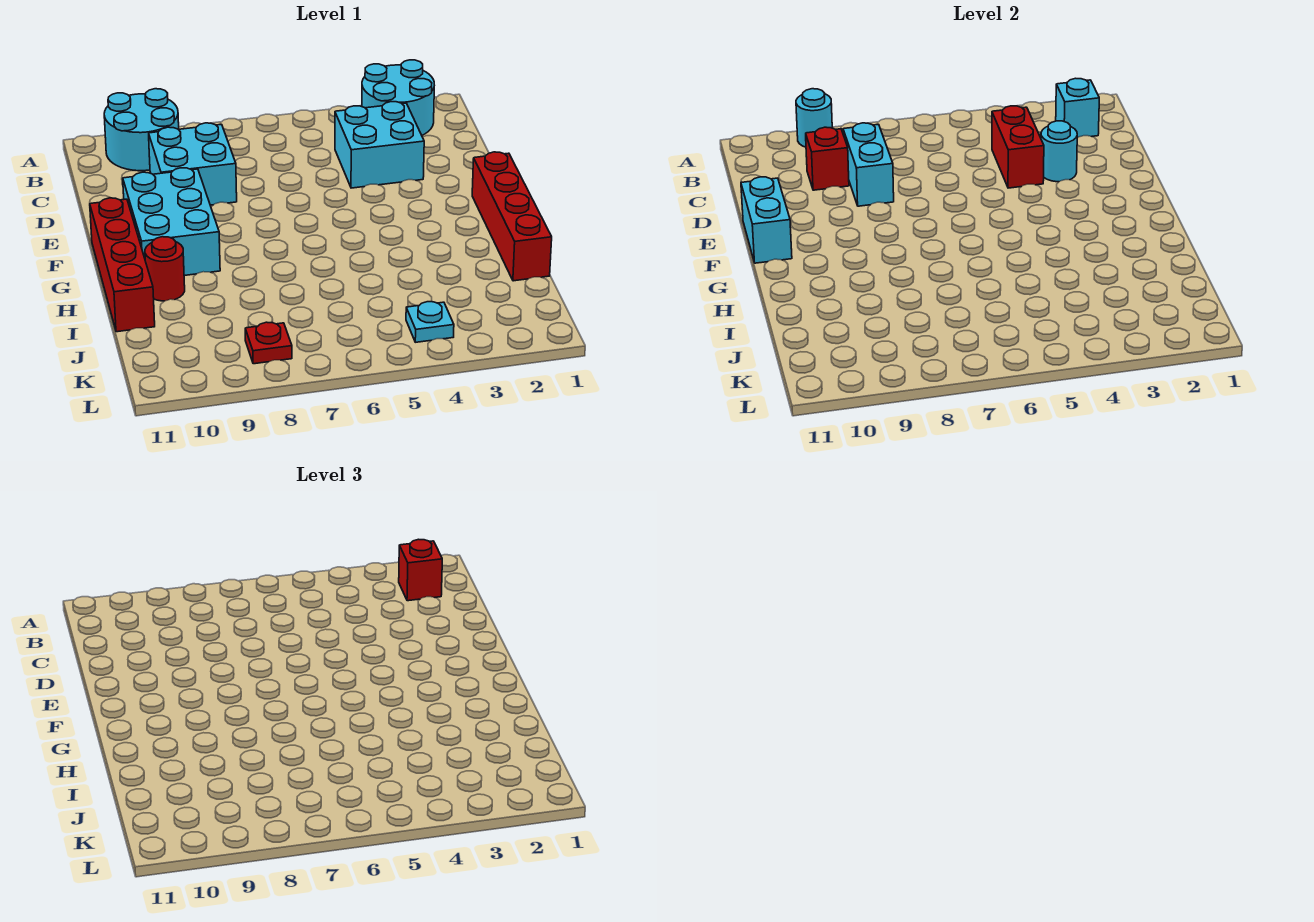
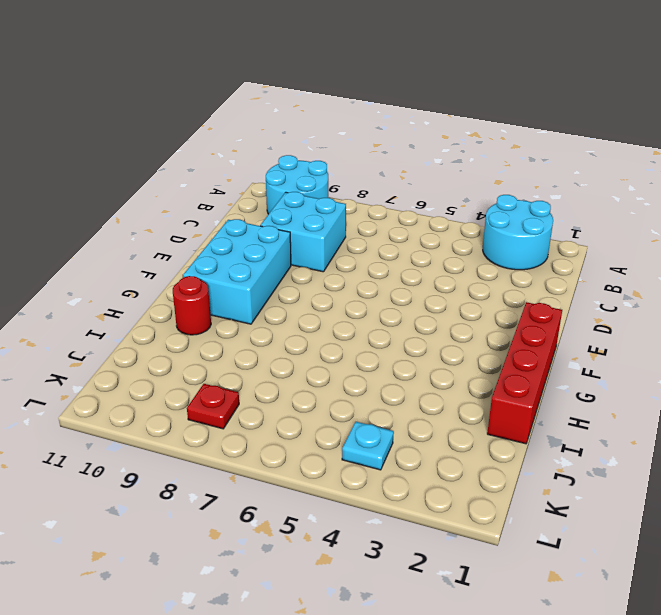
none -> cyan brick C3:D4 level 1
none -> red brick F11:I11 level 1
none -> cyan round brick A9 level 2

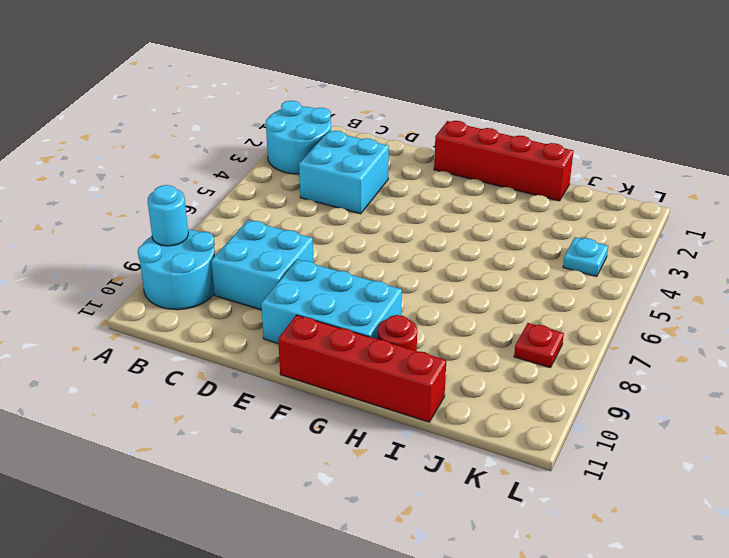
none -> cyan brick B2 level 2
none -> red brick C4:D4 level 2
none -> cyan brick C8:D8 level 2

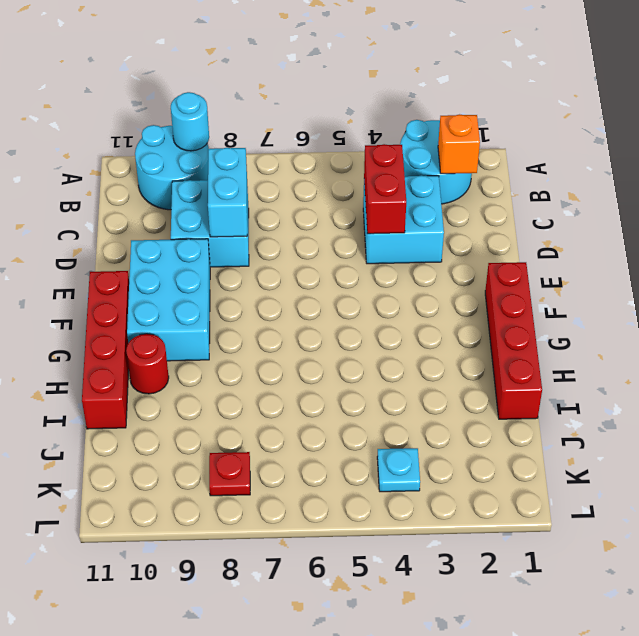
orange brick B2 level 2 -> cyan brick B2 level 2
none -> red brick C9 level 2
none -> cyan round brick D3 level 2
none -> cyan brick E11:F11 level 2

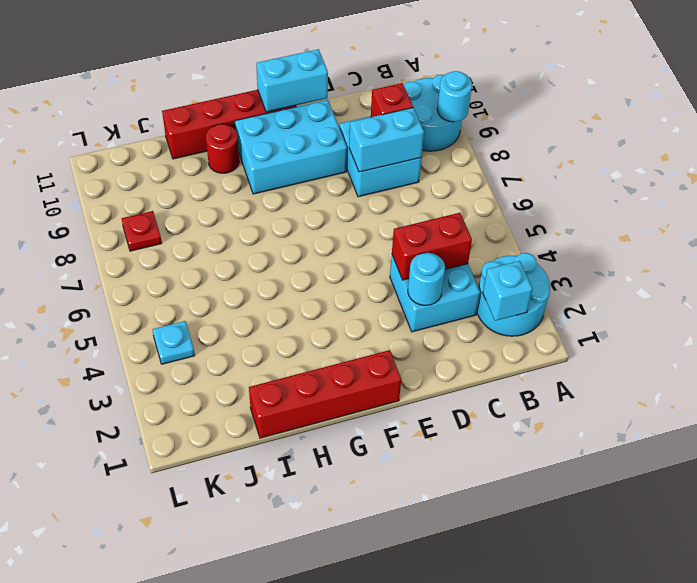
none -> red brick B2 level 3

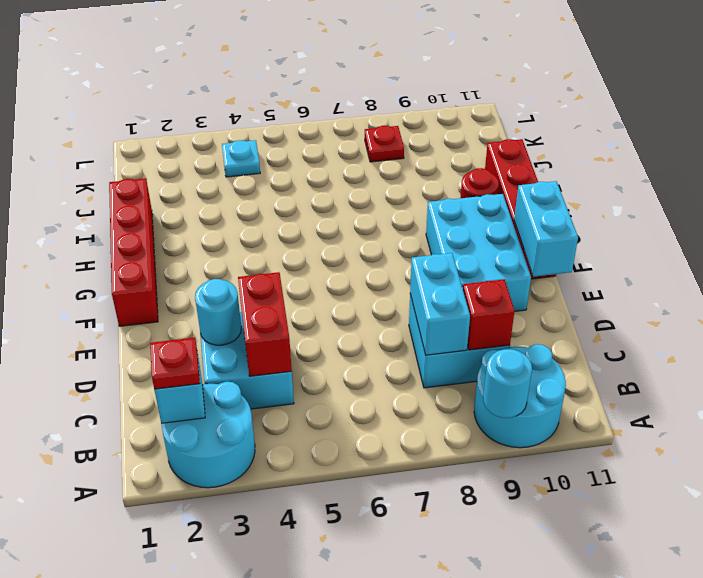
red plate B2 level 3 -> red brick B2 level 3

